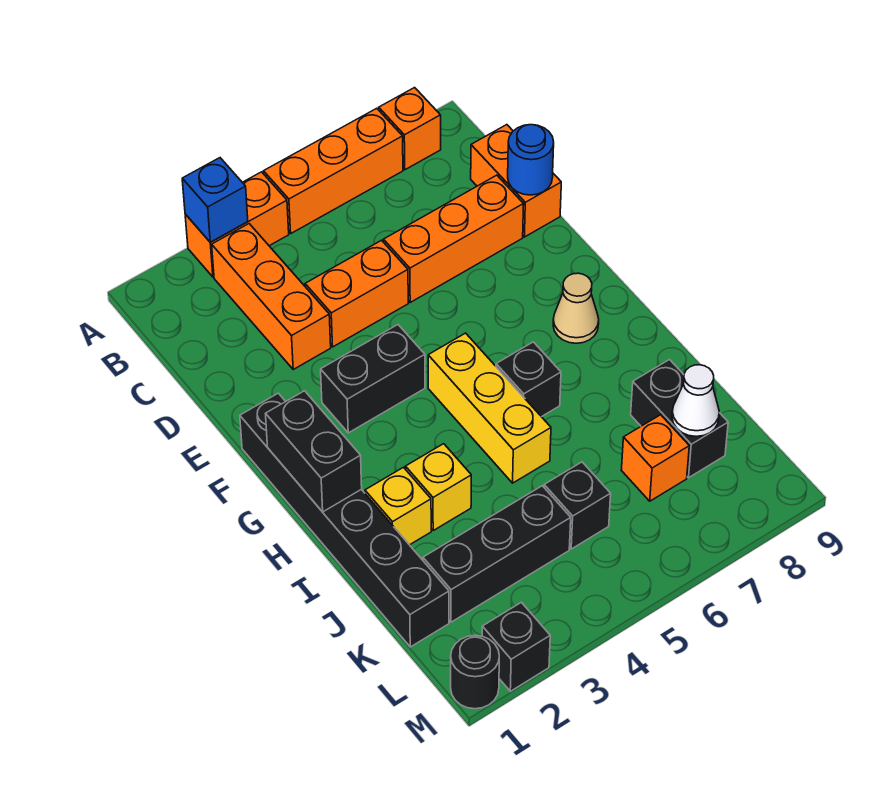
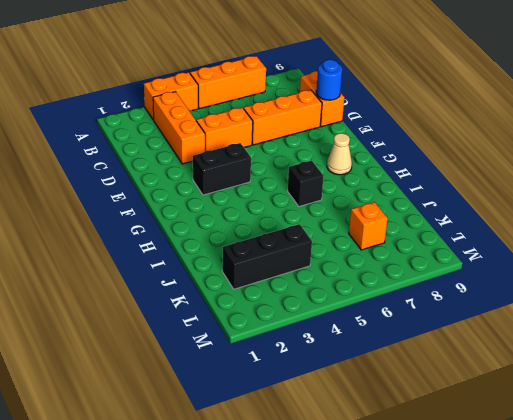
none -> orange brick A8 level 1
none -> black brick F1:K1 level 1
none -> yellow brick G5:I5 level 1

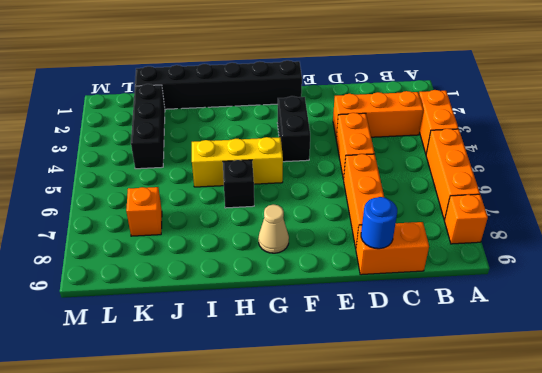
none -> yellow brick I2 level 1
none -> yellow brick I3 level 1
none -> black brick J8:K8 level 1

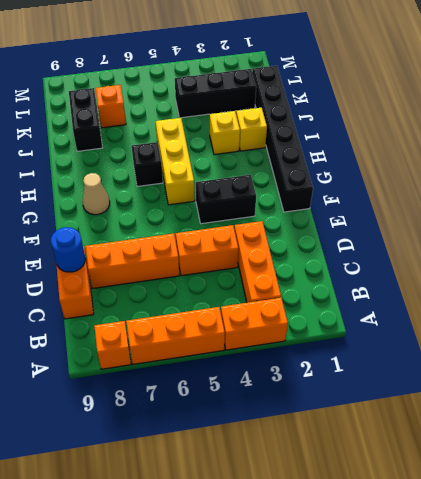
none -> black brick K5 level 1
none -> black round brick M1 level 1
none -> black brick M2 level 1

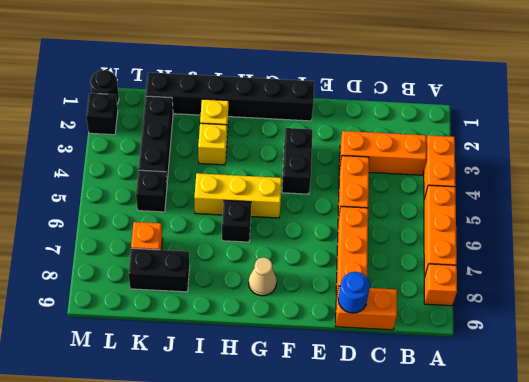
none -> blue brick A3 level 2
none -> black brick G1:H1 level 2
none -> white cone K8 level 2

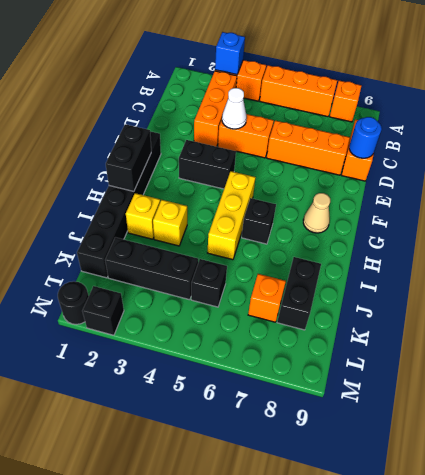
white cone D4 level 2 -> white cone K8 level 2

